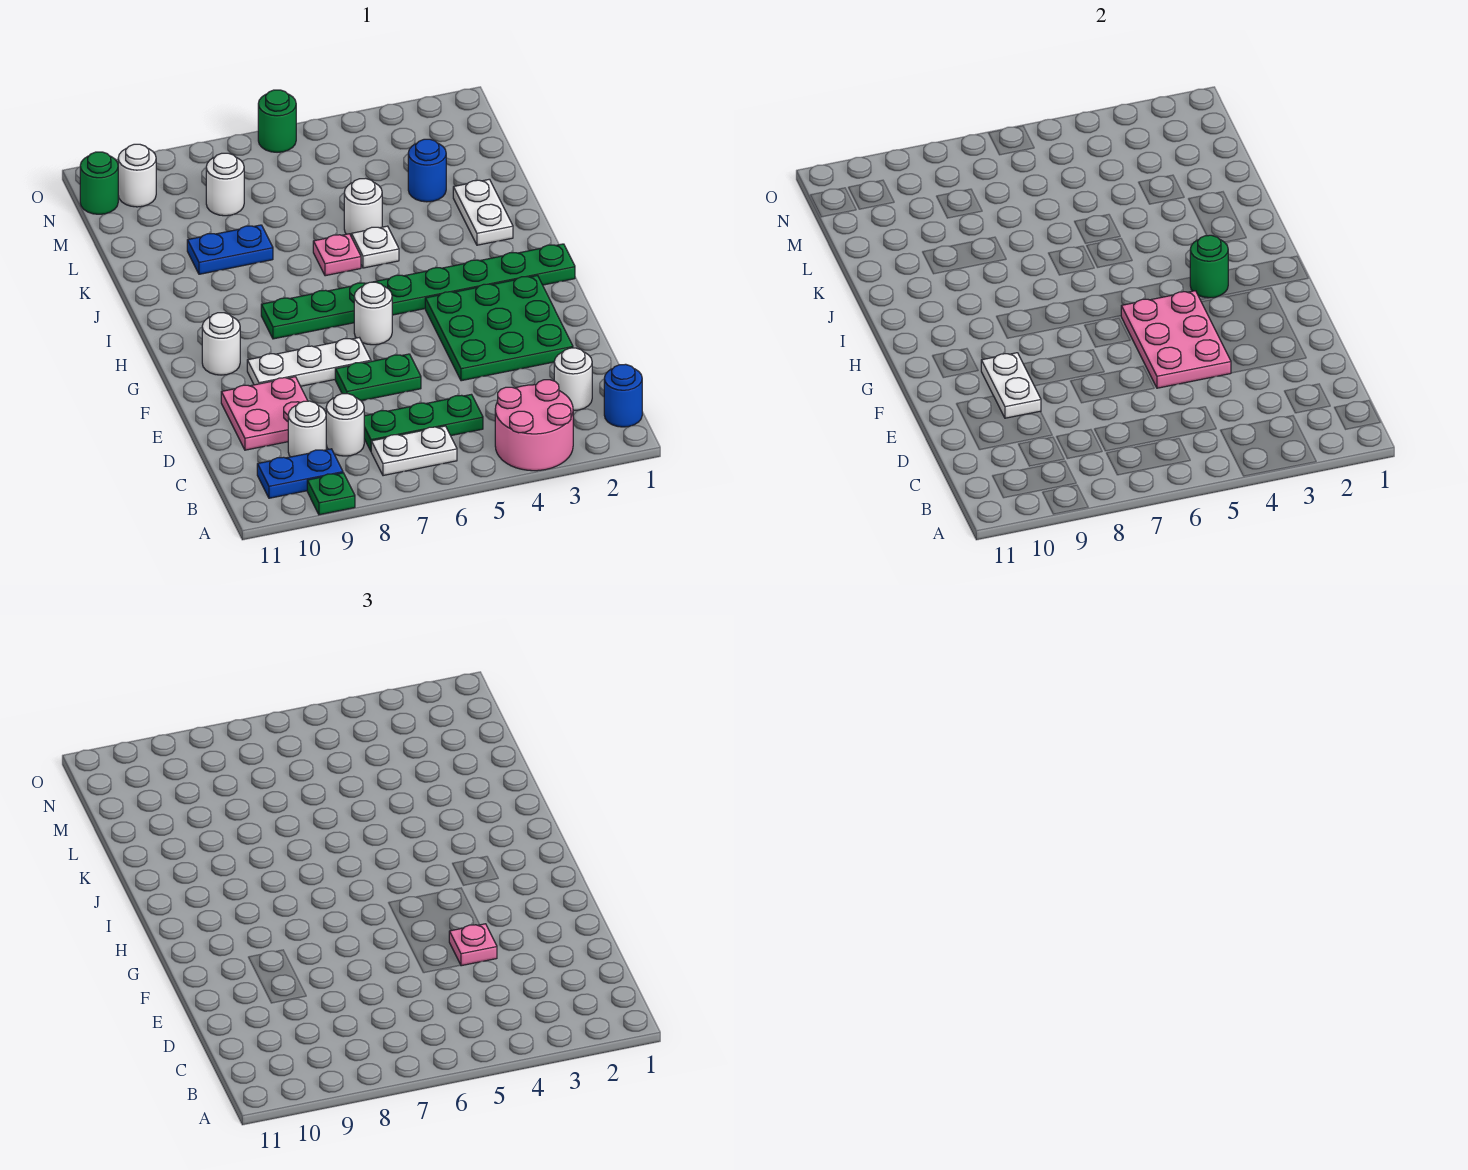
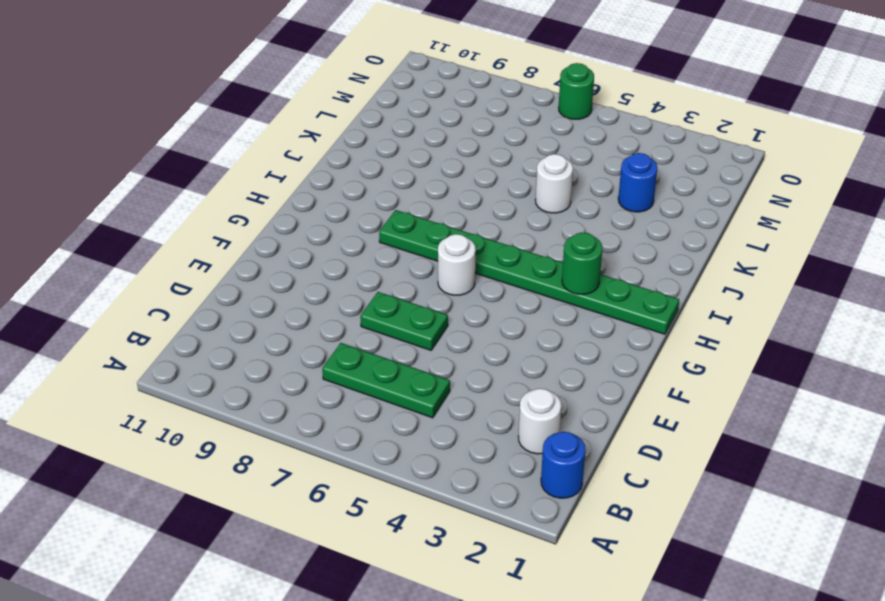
none -> pink round brick A3:B4 level 1
none -> green plate A9 level 1
none -> white plate B6:B7 level 1
none -> blue plate B9:B10 level 1

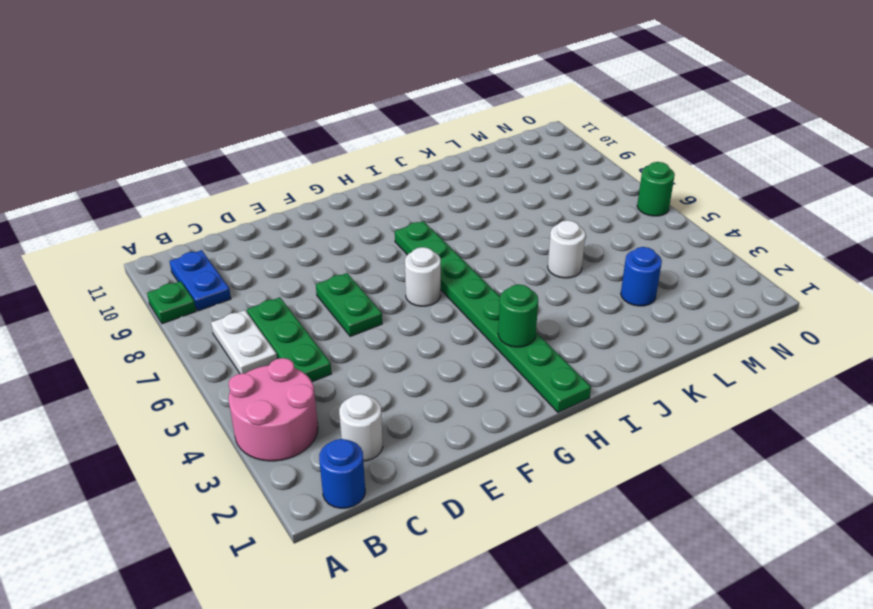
none -> white round brick C8 level 1
none -> white round brick C9 level 1
none -> pink plate D9:E10 level 1
none -> green plate E2:G4 level 1

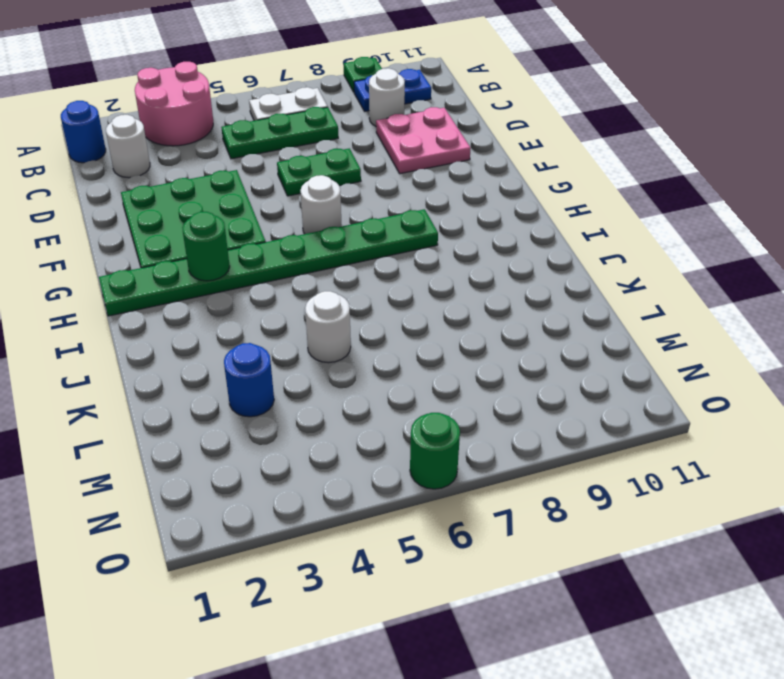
none -> white round brick C8 level 1
none -> white plate F7:F9 level 1
none -> white round brick G10 level 1
none -> white plate J2:K2 level 1

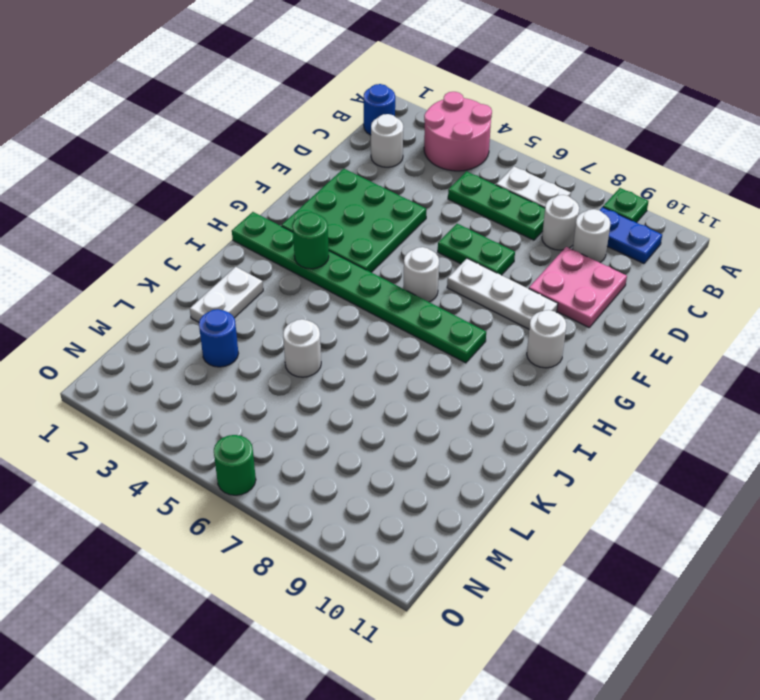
none -> white plate J5 level 1
none -> pink plate J6 level 1
none -> blue plate K8:K9 level 1
none -> white round brick M8 level 1

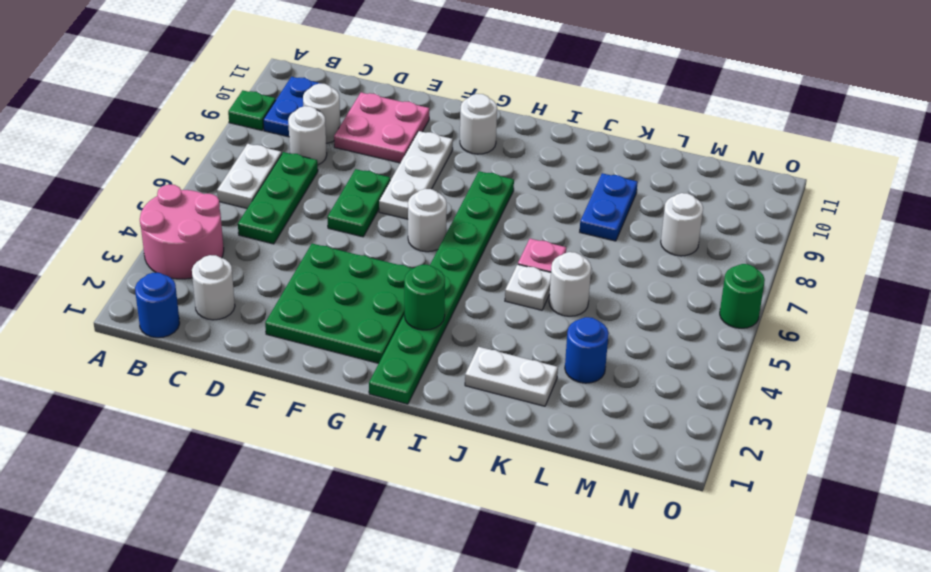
none -> white round brick N10 level 1
none -> green round brick N11 level 1
none -> pink plate E4:G5 level 2
none -> white plate E9:F9 level 2

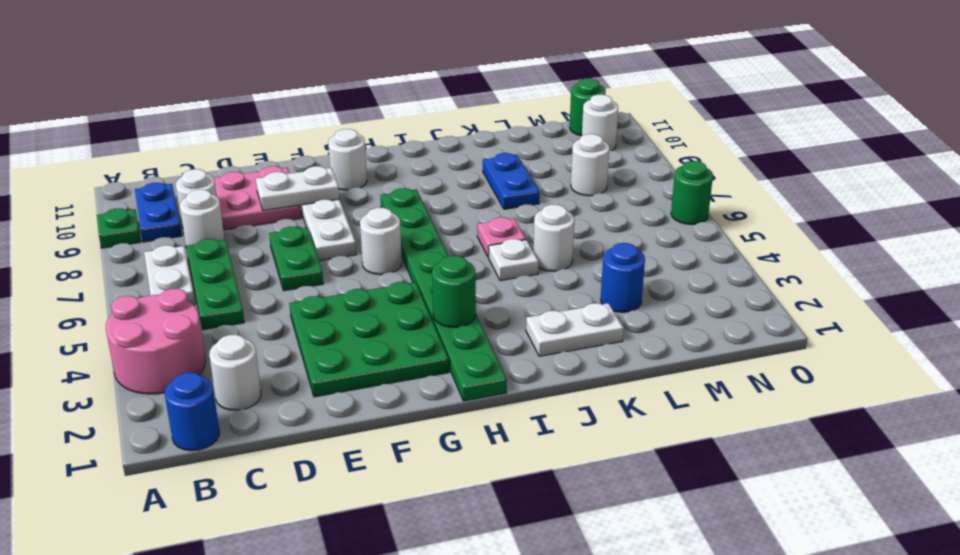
none -> pink plate E4:G5 level 2
none -> pink plate E4 level 3

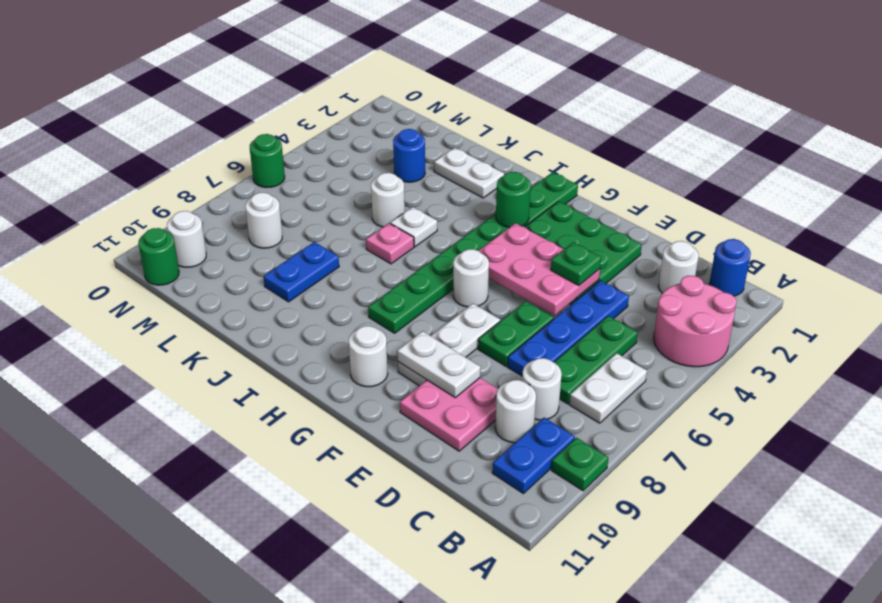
blue plate D4:D7 level 1 -> none
green plate E4 level 3 -> pink plate E4 level 3

